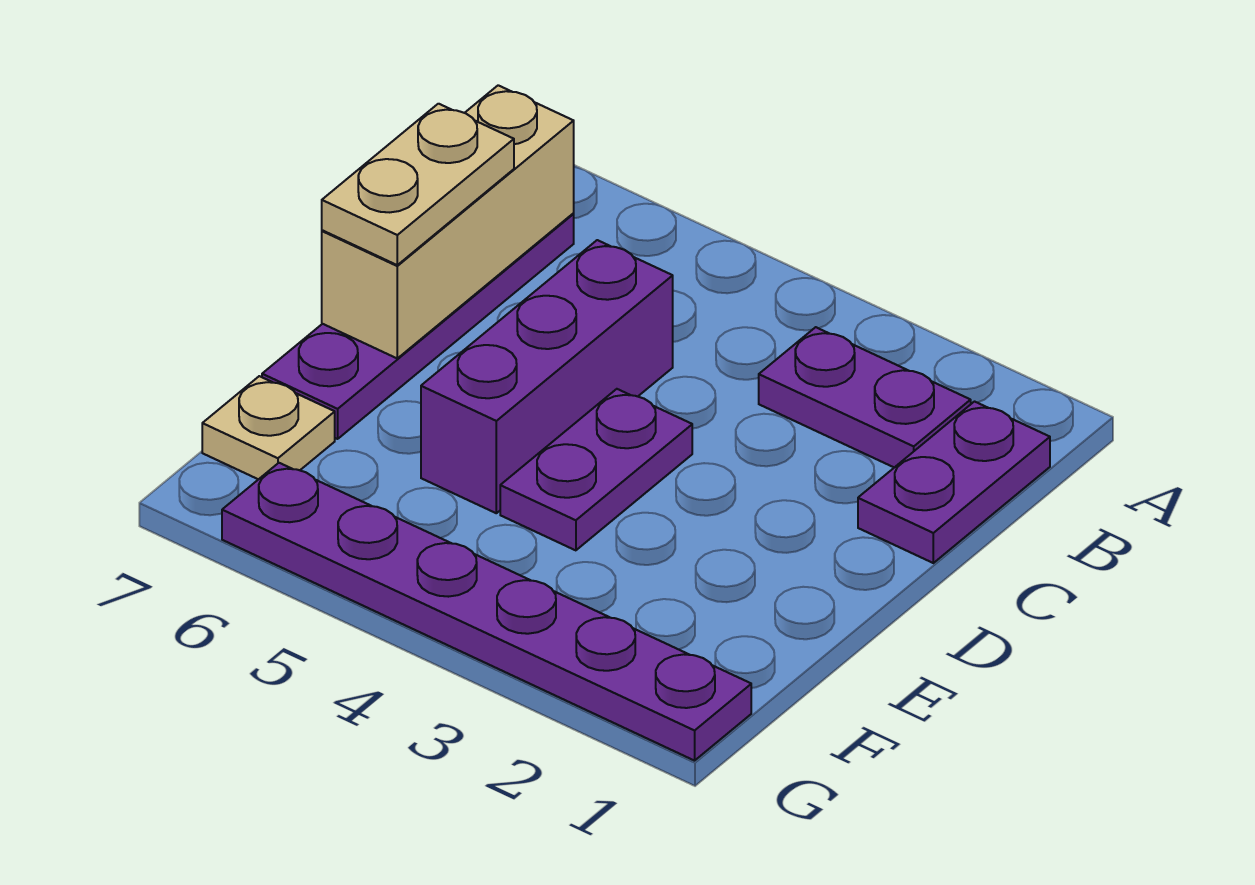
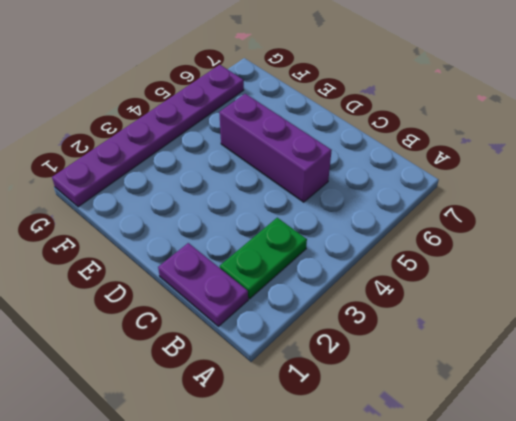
green plate B2:B3 level 1 -> purple plate B2:B3 level 1
none -> purple plate B7:E7 level 1
none -> purple plate D4:E4 level 1

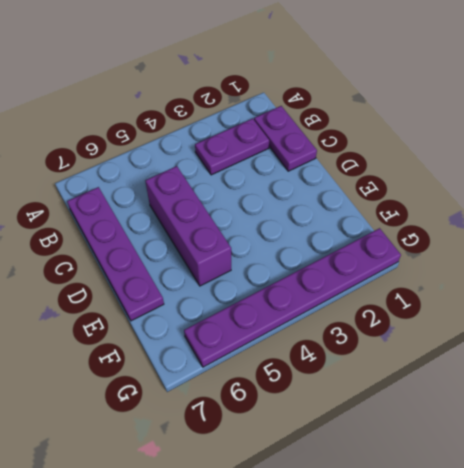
none -> purple plate D4:E4 level 1
none -> tan plate F7 level 1

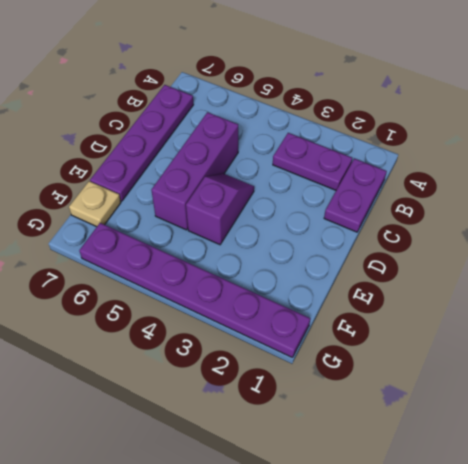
purple slope D4:E4 level 1 top E -> purple plate D4:E4 level 1
none -> tan brick B7:D7 level 2
none -> tan plate C7:D7 level 3

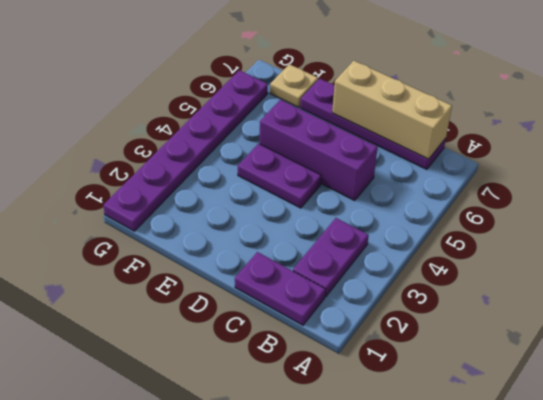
none -> tan plate C7:D7 level 3

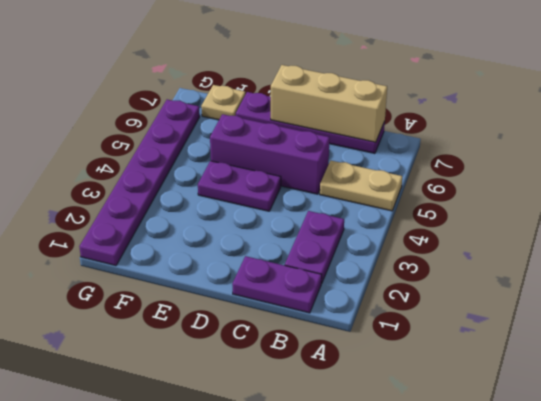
tan plate A5:B5 level 1 -> tan plate C7:D7 level 3

